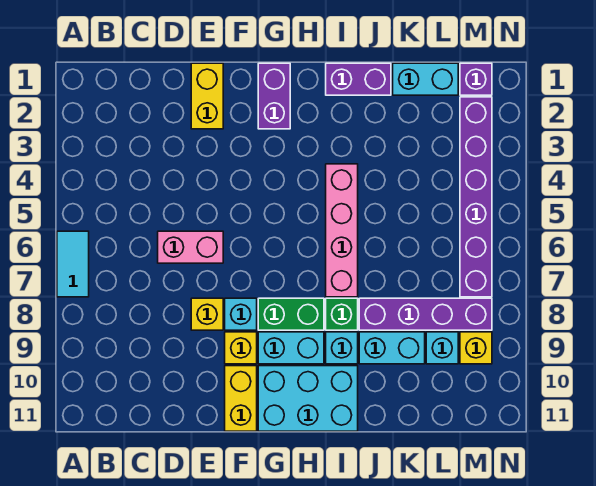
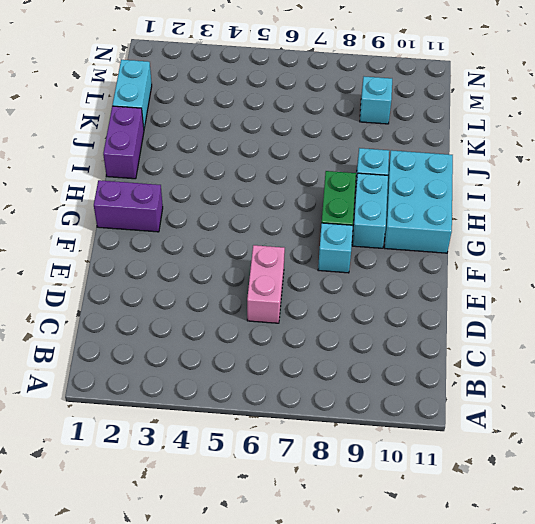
none -> cyan tile A6:A7 level 1
none -> yellow brick E1:E2 level 1
none -> yellow brick E8 level 1

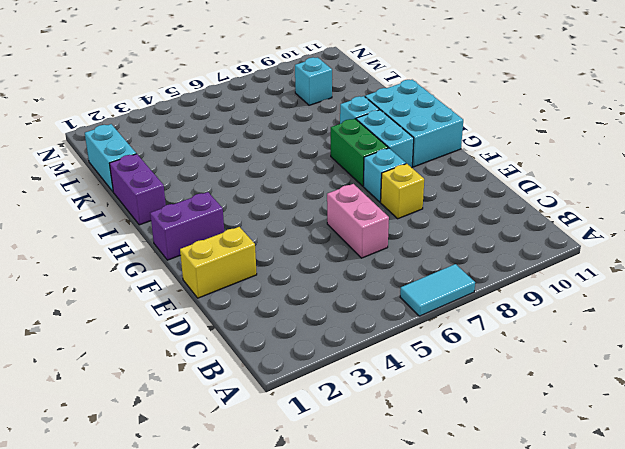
none -> yellow brick F9 level 1
none -> yellow brick F10:F11 level 1
none -> pink brick I4:I7 level 1

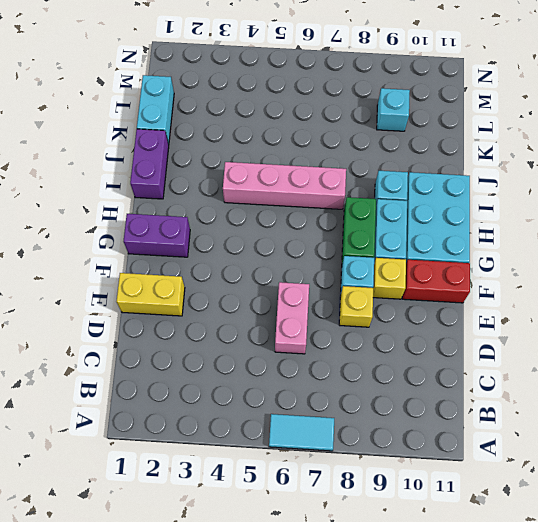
red brick F10:F11 level 1 -> yellow brick F10:F11 level 1
none -> green brick I8 level 1
none -> purple brick J8:M8 level 1
none -> cyan brick J9:K9 level 1

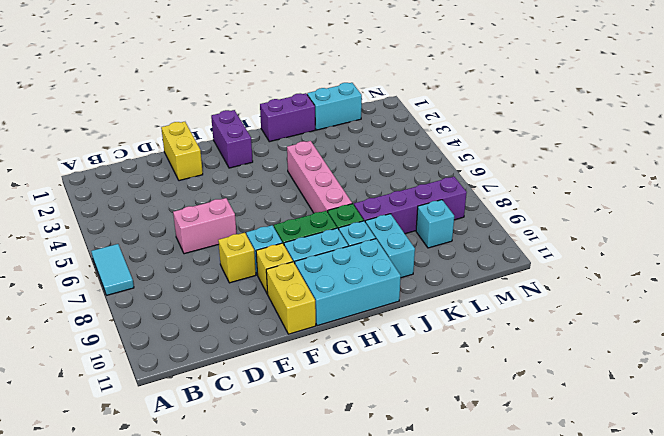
cyan brick J9:J10 level 1 -> cyan brick J9:K9 level 1
none -> purple brick M1 level 1
none -> purple brick M2:M7 level 1
none -> yellow brick M9 level 1

